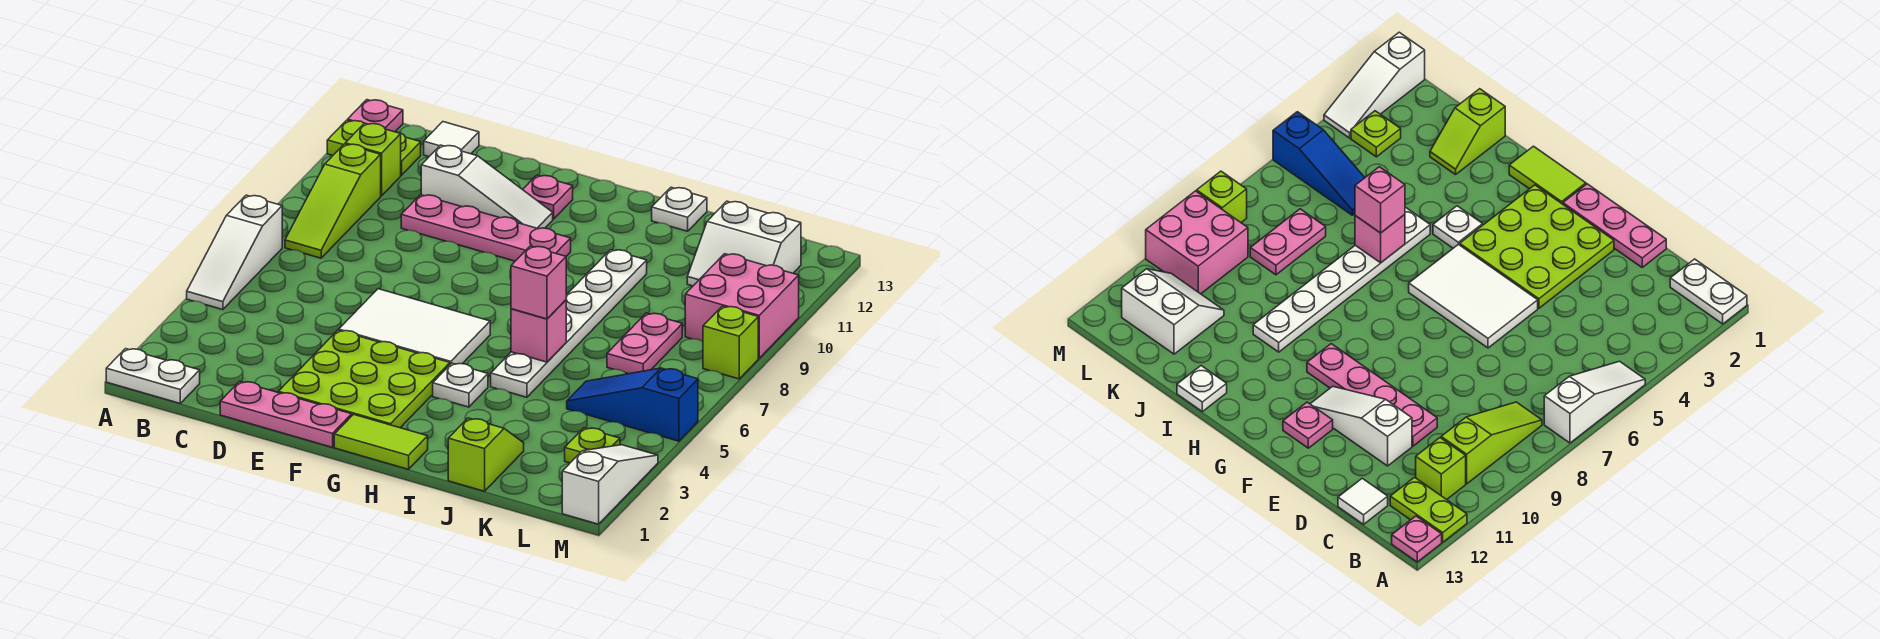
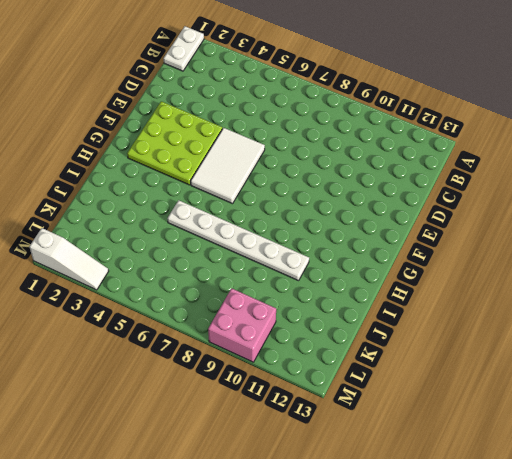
none -> white slope A5:A7 level 1 top 7
none -> lime plate A12:B12 level 1
none -> pink plate A13 level 1

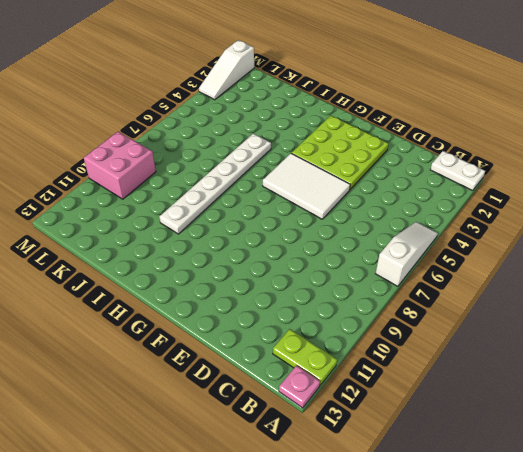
none -> lime slope B8:B10 level 1 top 10
none -> lime brick B11 level 1
none -> white tile C13 level 1

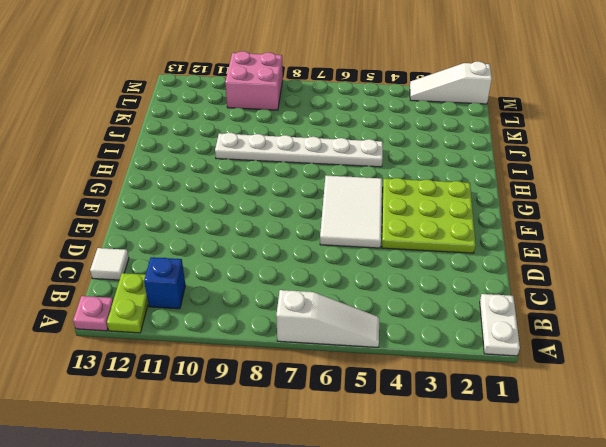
blue brick B11 level 1 -> lime brick B11 level 1
none -> lime slope B8:B10 level 1 top 10
none -> pink plate D1:F1 level 1
none -> pink plate D10:G10 level 1

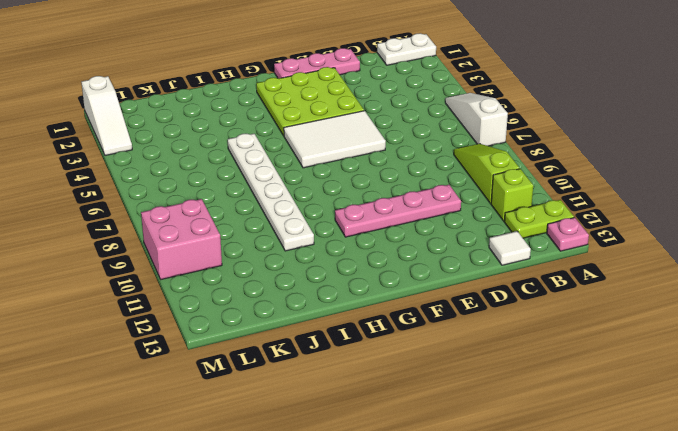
none -> white slope D11:F11 level 1 top D
none -> pink plate F12 level 1
none -> lime tile G1:H1 level 1

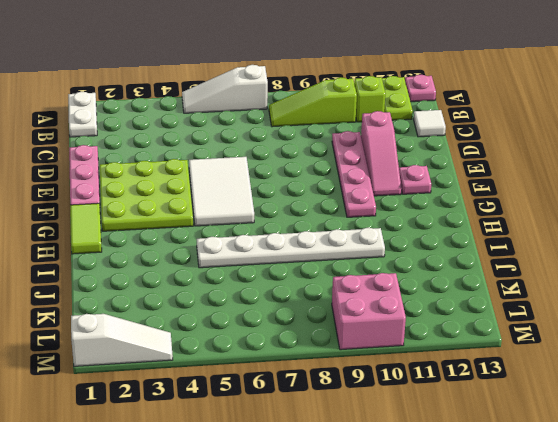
pink slope D11:F11 level 1 top D -> white slope D11:F11 level 1 top D
none -> white plate H4 level 1
none -> white plate I13 level 1
none -> lime slope J1:J2 level 1 top 1

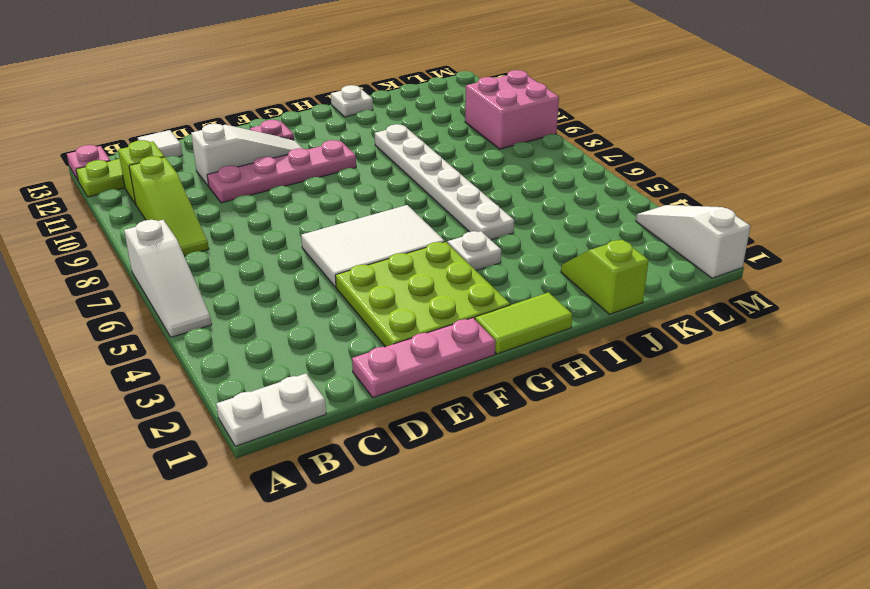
none -> blue slope K5:M5 level 1 top M
none -> pink plate K7:K8 level 1
none -> white slope K11:L12 level 1 top 12

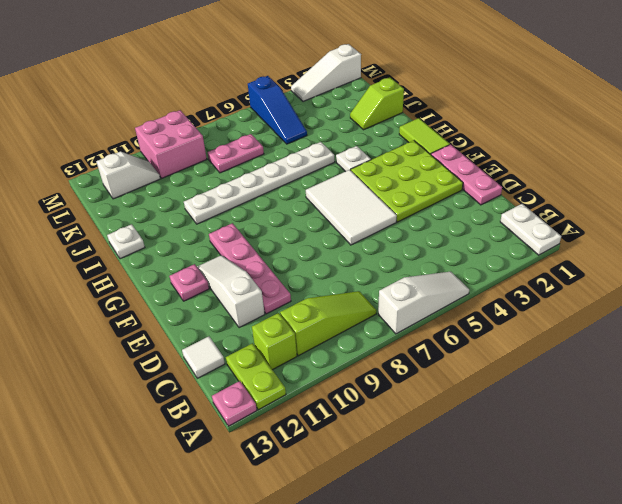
white slope L11:L12 level 1 top 12 -> white slope K11:L12 level 1 top 12
none -> lime plate L3 level 1
none -> lime brick M8 level 1
none -> pink brick I6 level 2

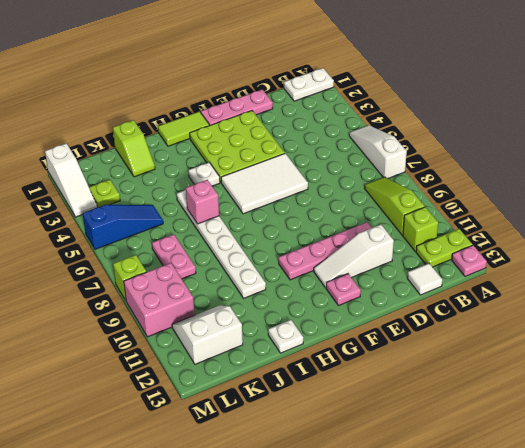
none -> pink brick I6 level 3

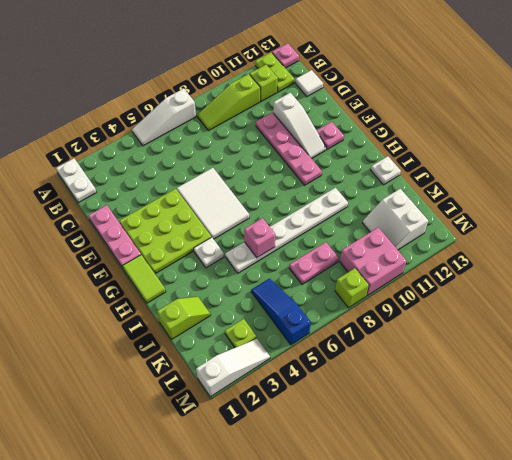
none -> pink brick I6 level 3

